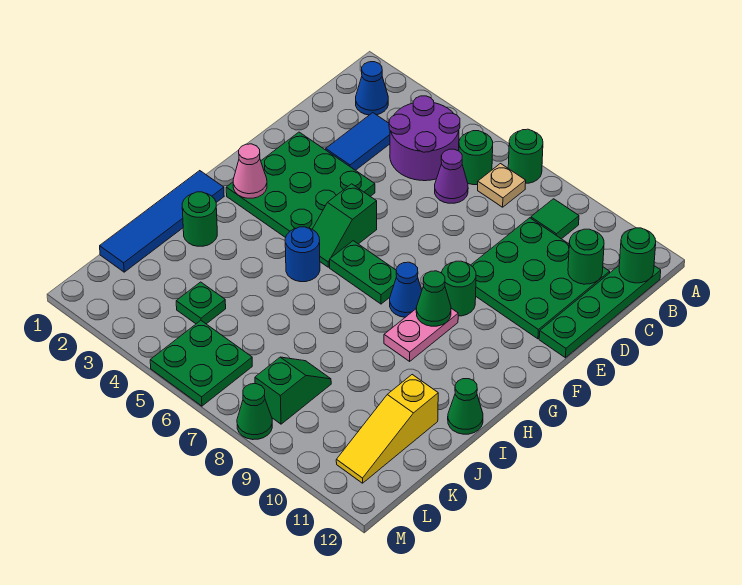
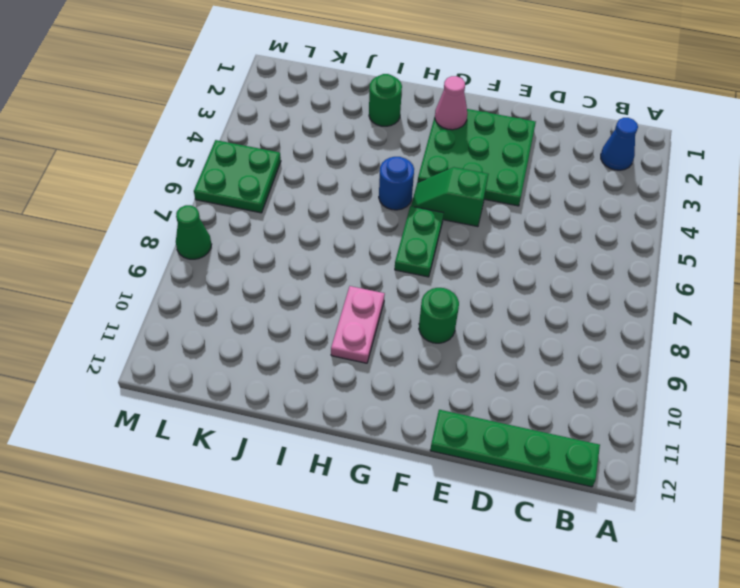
pink plate H9:H10 level 1 -> pink plate G9:H9 level 1
none -> green round brick A7 level 1
none -> purple round brick B4:C5 level 1
none -> green round brick B6 level 1

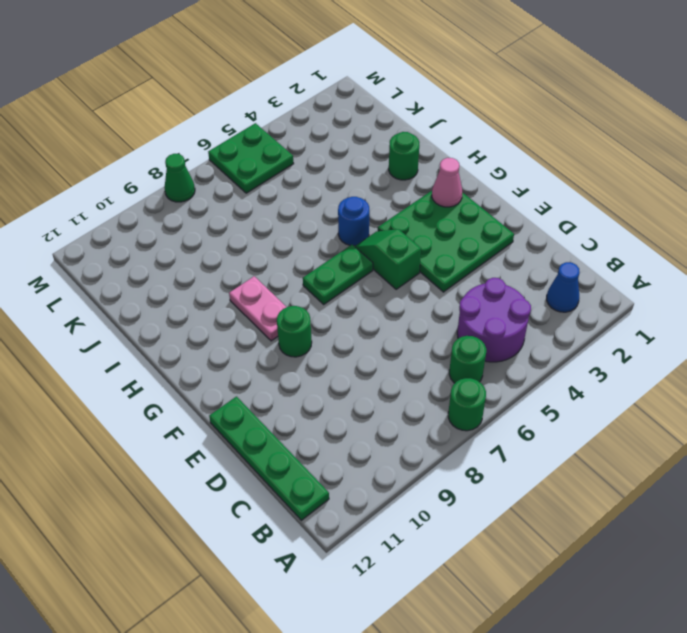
none -> tan plate B7 level 1
none -> green tile B9 level 1
none -> blue tile C3:D3 level 1

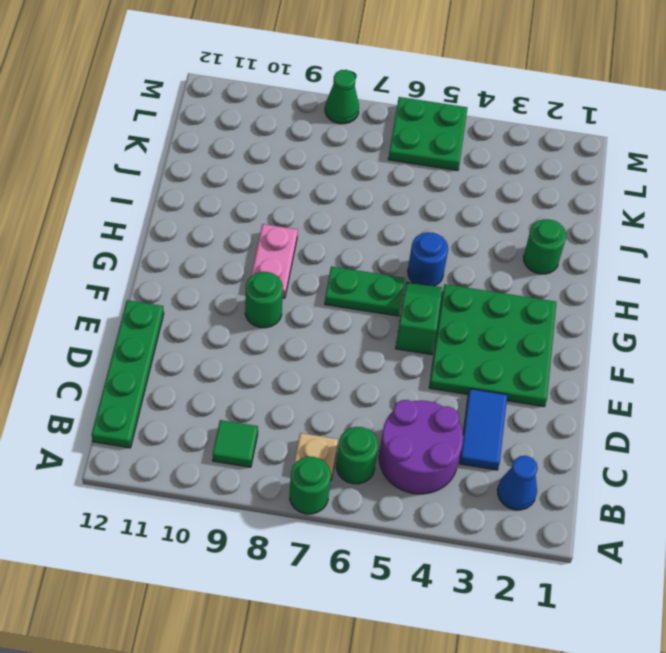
none -> purple cone C6 level 1
none -> green plate C9:E11 level 1
none -> blue cone G8 level 1

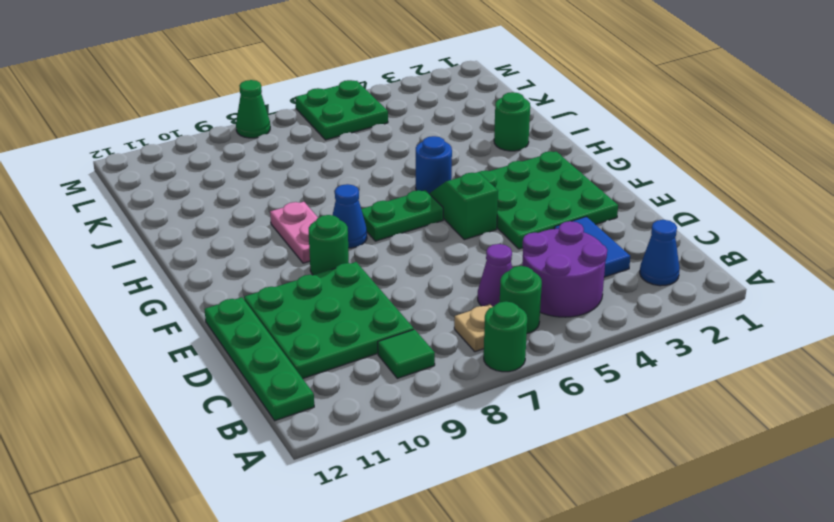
none -> blue tile H1:K1 level 1
none -> green cone I12 level 1
none -> yellow slope J11:L11 level 1 top J

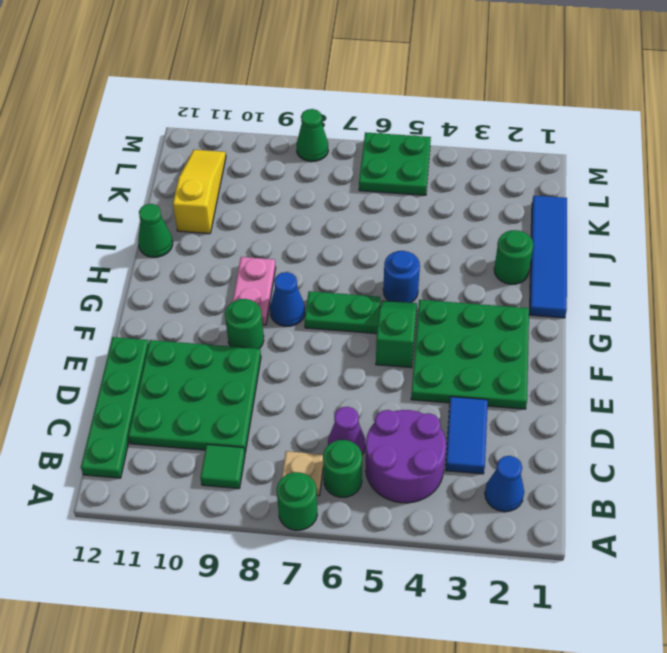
none -> green plate K4 level 1
none -> green slope K8:L8 level 1 top L
none -> green round brick B12 level 2

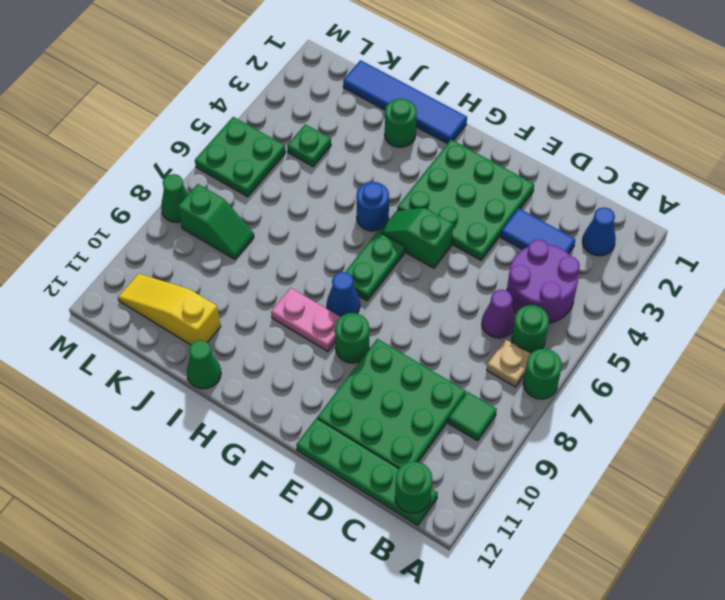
none -> green round brick C11 level 2
none -> pink cone G2 level 2
none -> green cone G9 level 2

